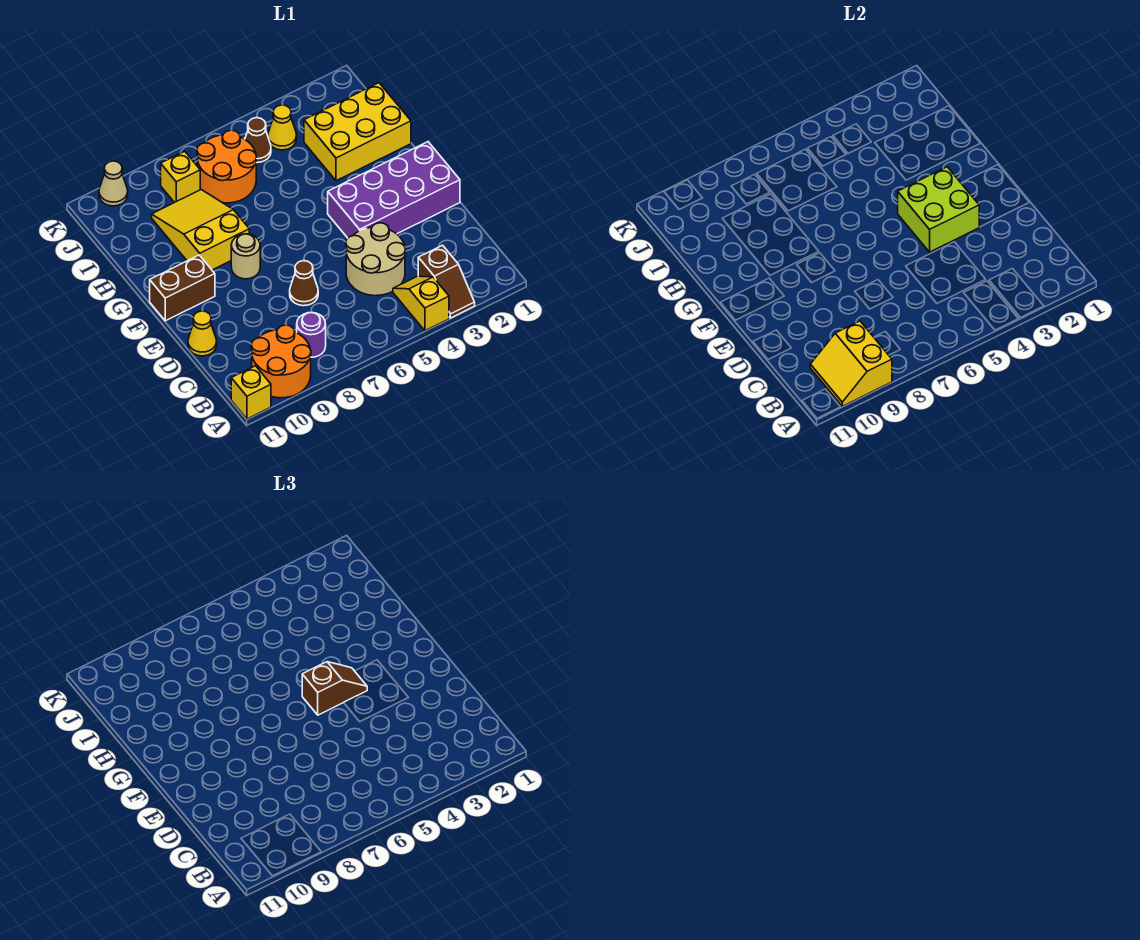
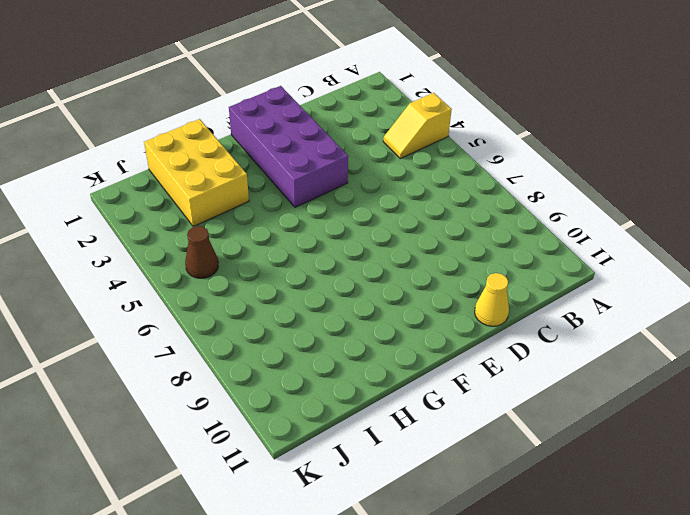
none -> brown slope A3:B3 level 1 top B
none -> orange round brick A9:B10 level 1
none -> yellow brick A11 level 1

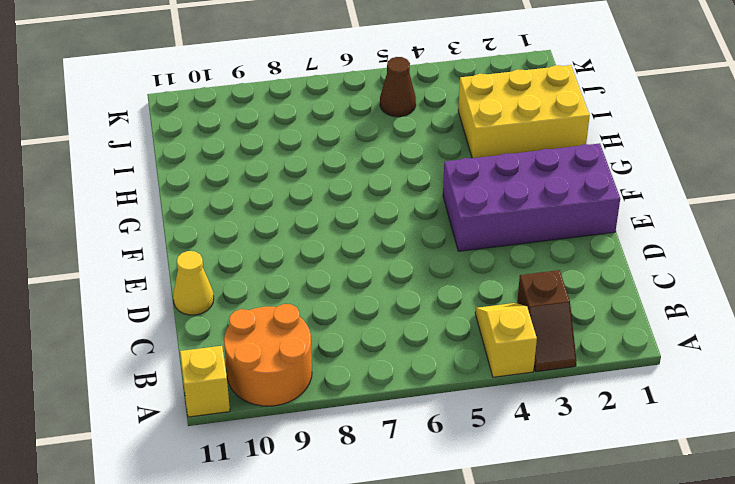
none -> purple round brick B8 level 1
none -> tan round brick C4:D5 level 1
none -> brown cone D7 level 1

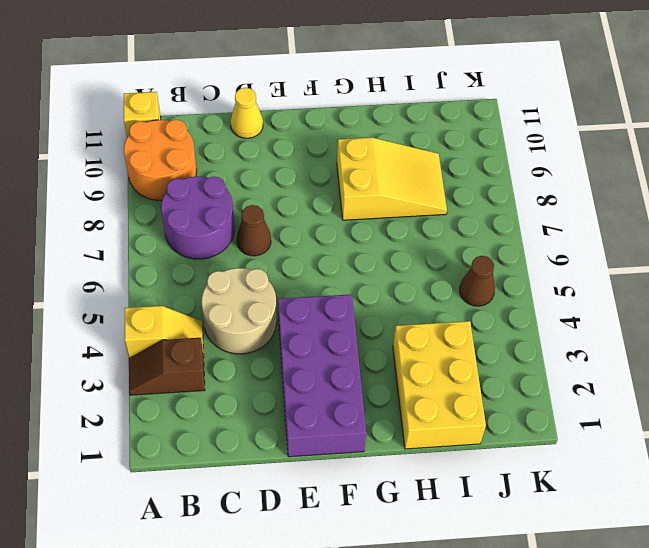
purple round brick B7:C8 level 1 -> purple round brick B8 level 1
none -> tan round brick F8 level 1
none -> brown brick F10:F11 level 1
none -> orange round brick I6:J7 level 1

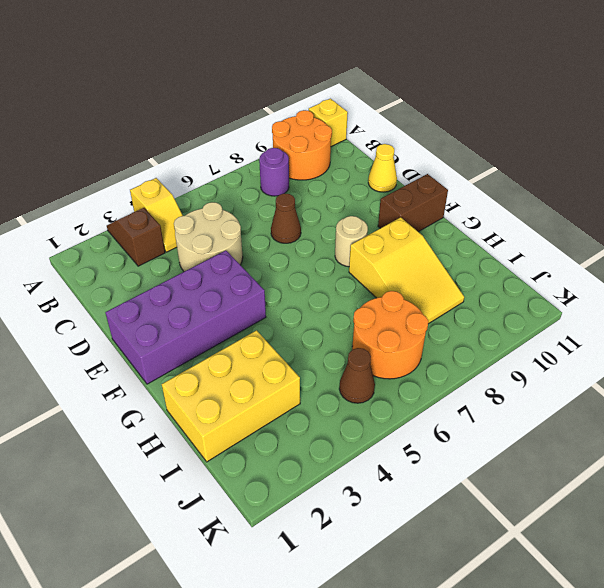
none -> yellow cone J4 level 1
none -> yellow brick J8 level 1
none -> tan cone K10 level 1

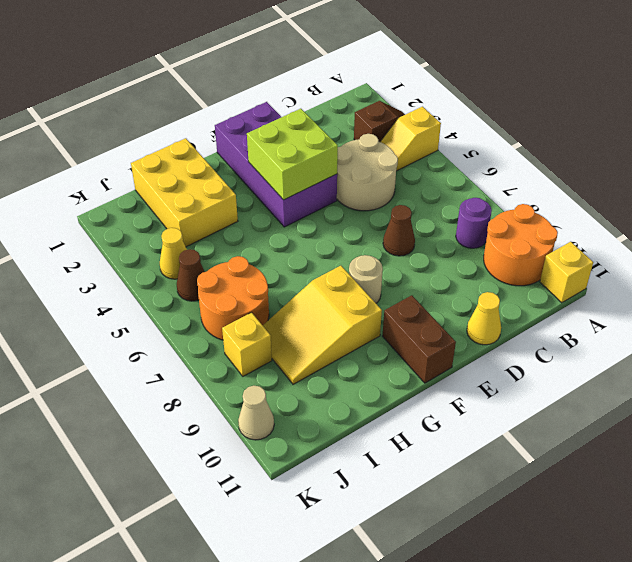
none -> yellow slope A9:B10 level 2 top 9
none -> brown slope F4:F5 level 3 top 5

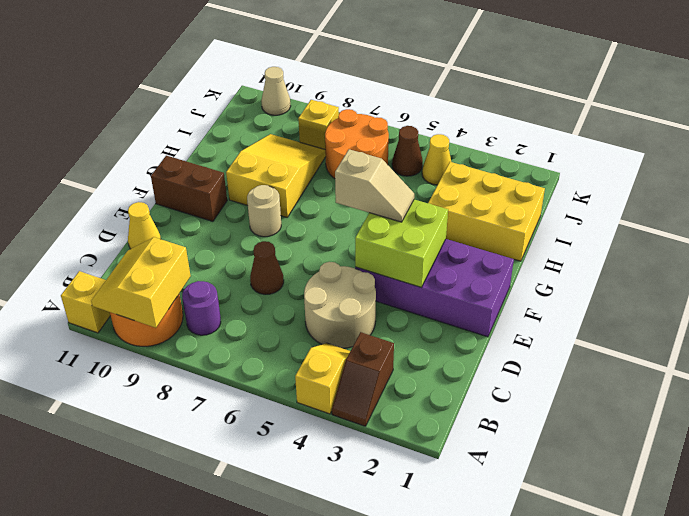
tan slope F4:F5 level 3 top 5 -> brown slope F4:F5 level 3 top 5

